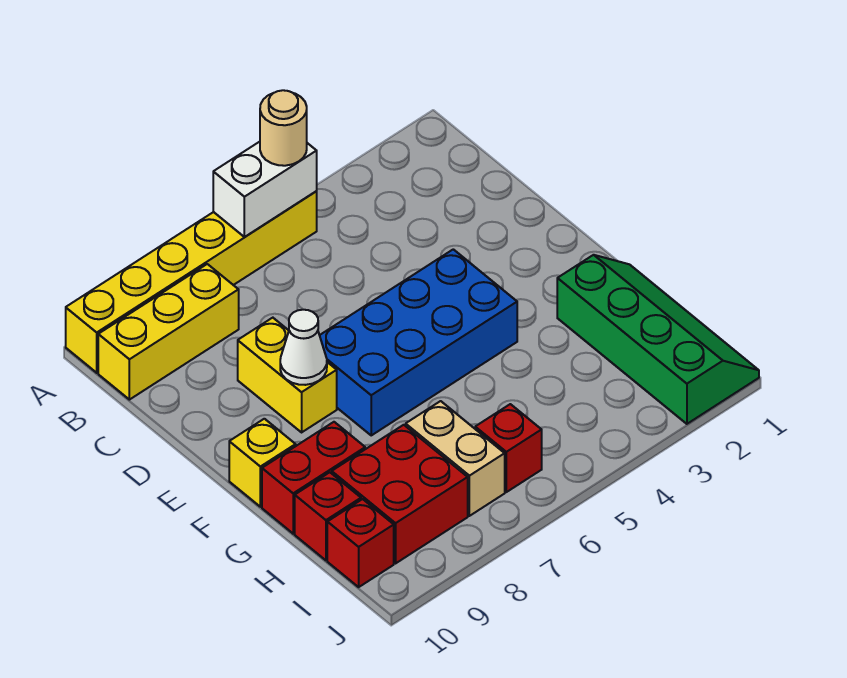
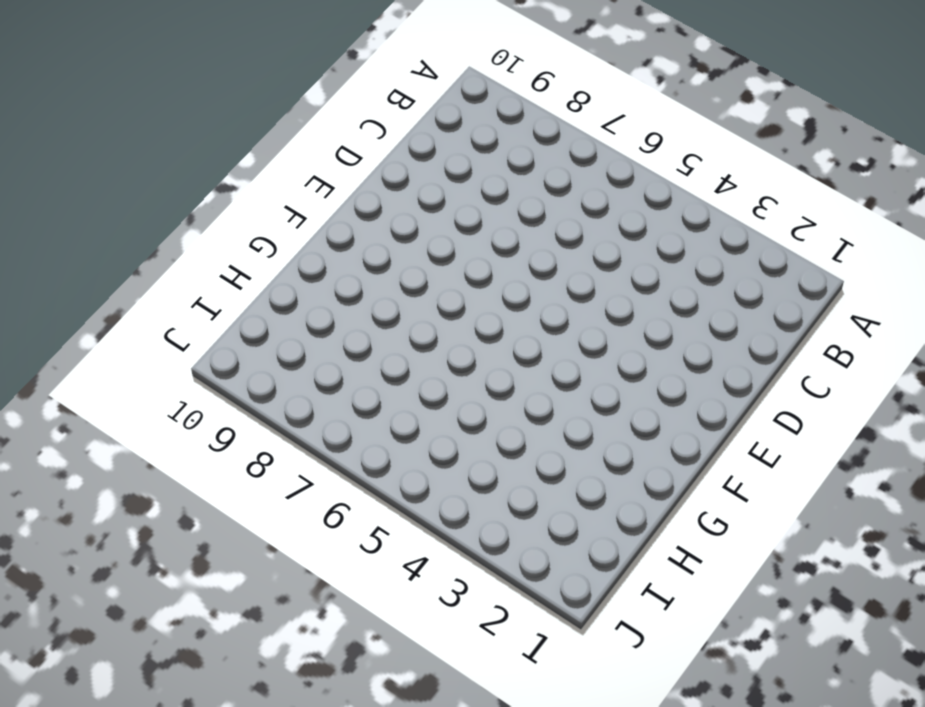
none -> yellow brick A5:A10 level 1
none -> yellow brick B8:B10 level 1
none -> yellow brick D8:E8 level 1

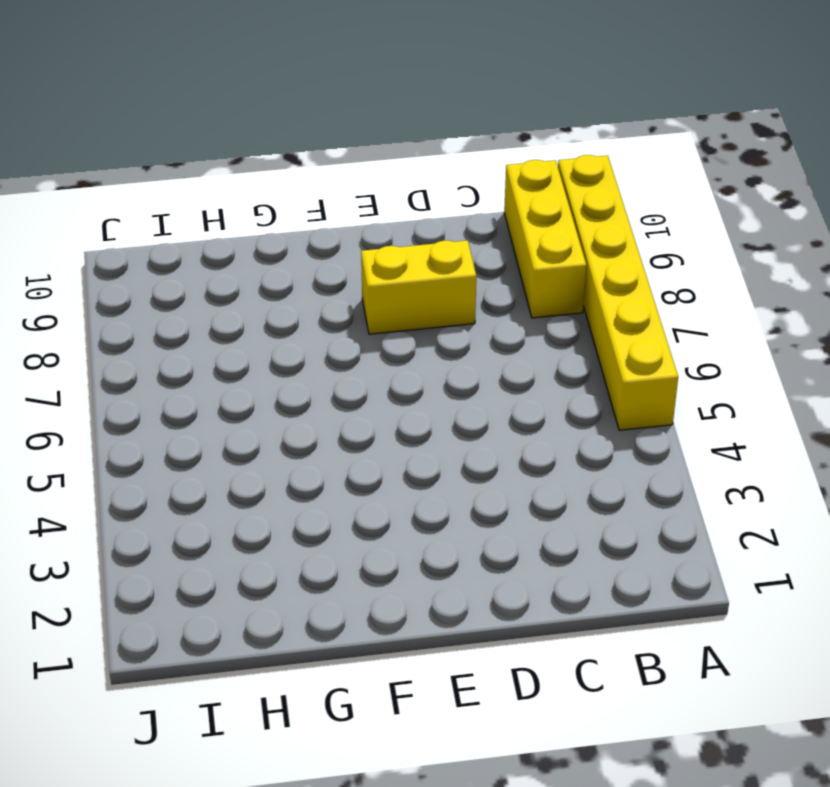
none -> blue brick E4:F7 level 1
none -> yellow brick F10 level 1
none -> green slope G1:J2 level 1 top 2

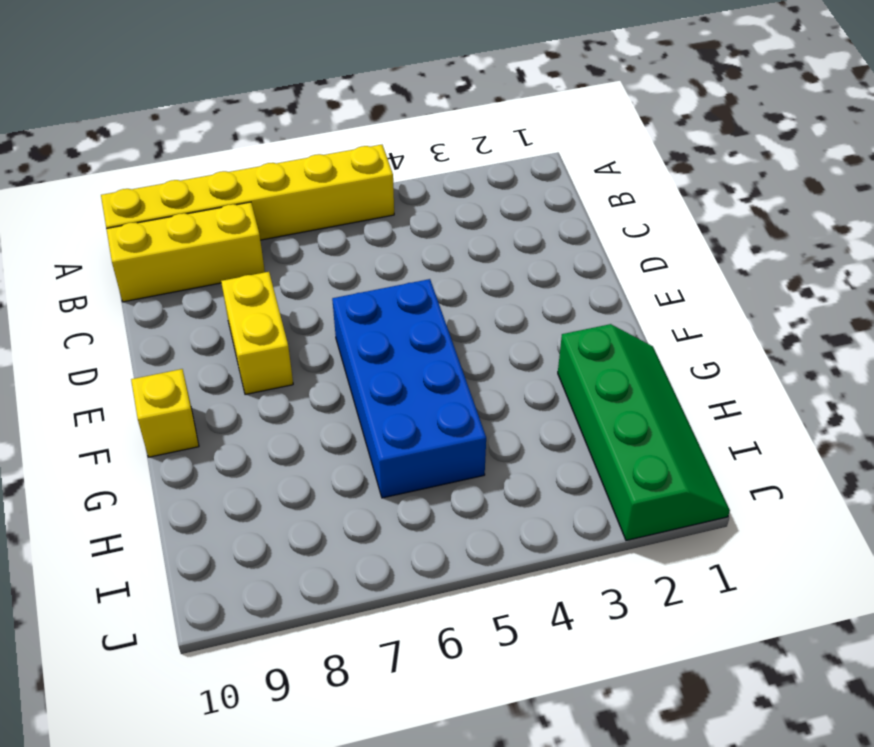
blue brick E5:H6 level 1 -> blue brick E4:F7 level 1
none -> red brick G9:G10 level 1
none -> tan brick H7:I7 level 1
none -> red brick H8:I9 level 1

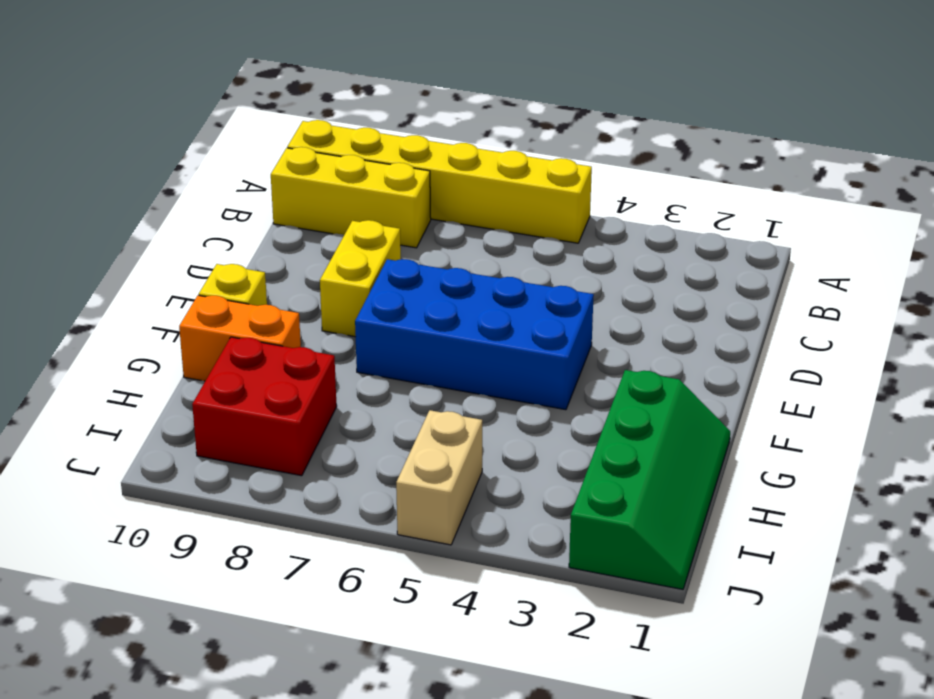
orange brick G9:G10 level 1 -> red brick G9:G10 level 1
tan brick I5:J5 level 1 -> tan brick H7:I7 level 1
none -> red brick H10 level 1
none -> red brick I6 level 1
none -> red brick I10 level 1

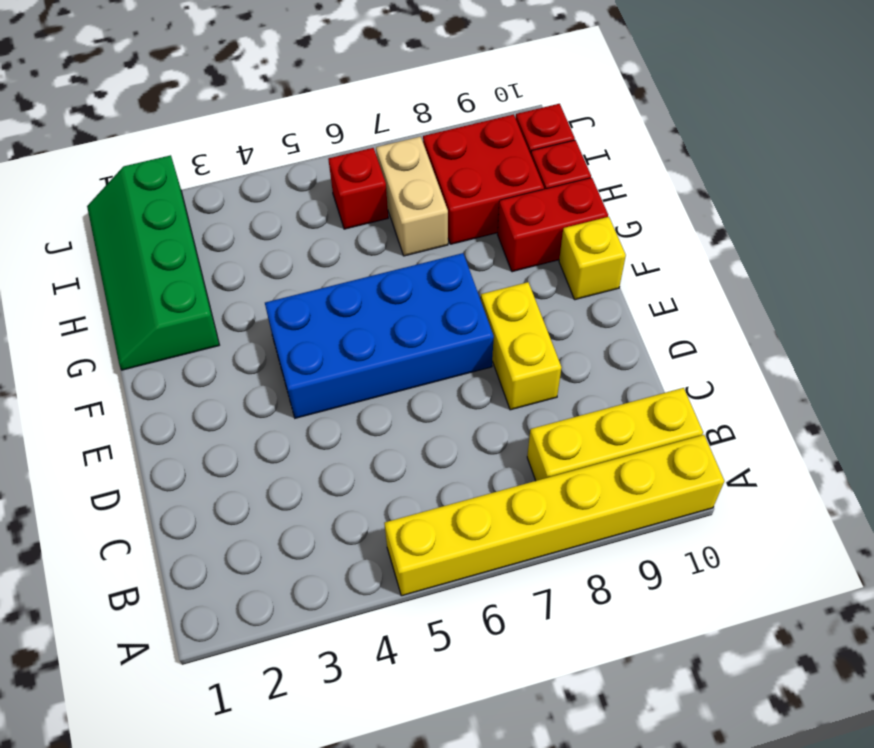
none -> white brick A5:A6 level 2
none -> white cone E8 level 2
none -> tan round brick A5 level 3

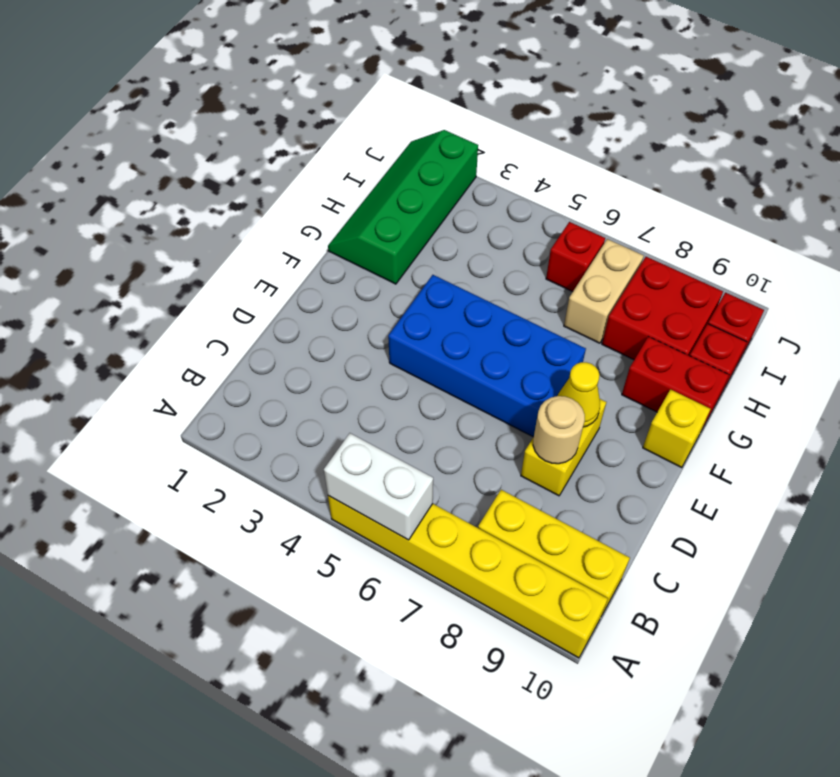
tan round brick D8 level 2 -> tan round brick A5 level 3
yellow cone E8 level 2 -> white cone E8 level 2

